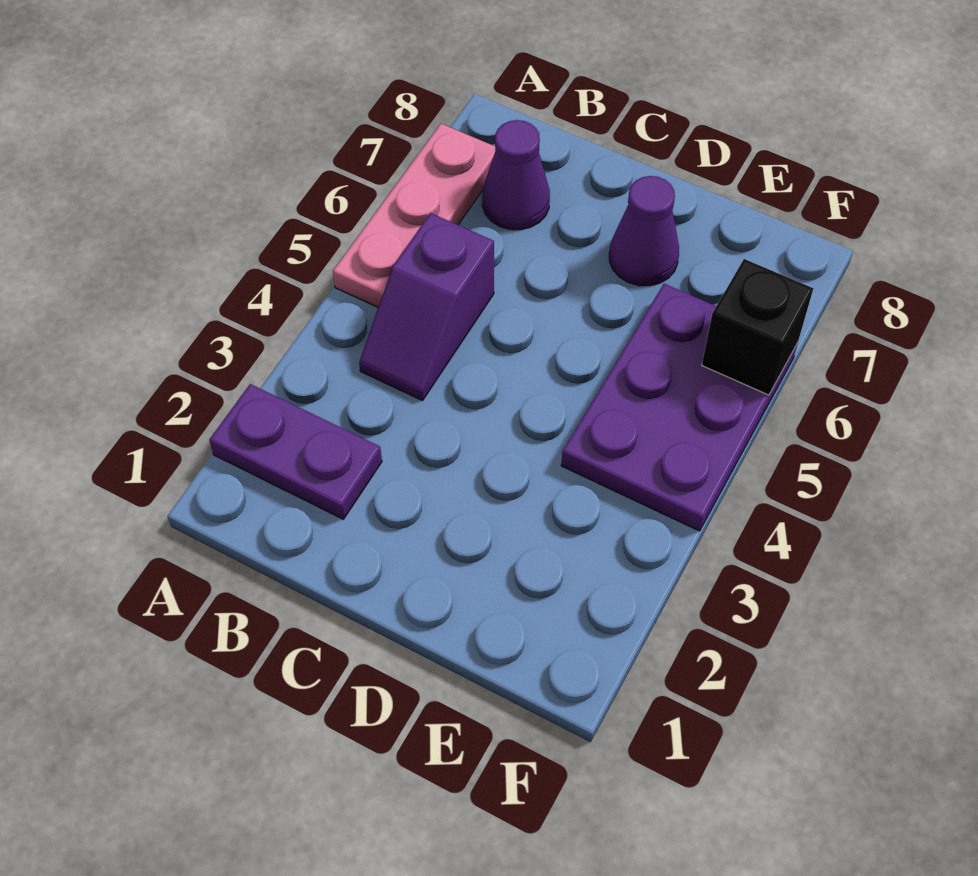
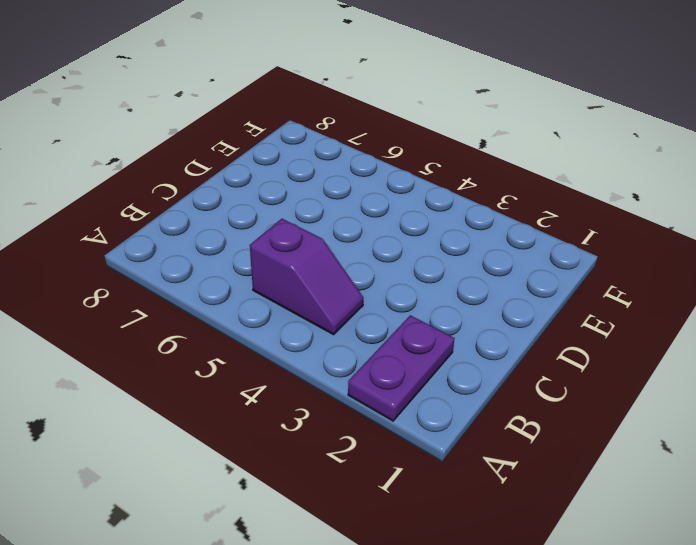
none -> pink plate A5:A7 level 1
none -> purple cone B7 level 1

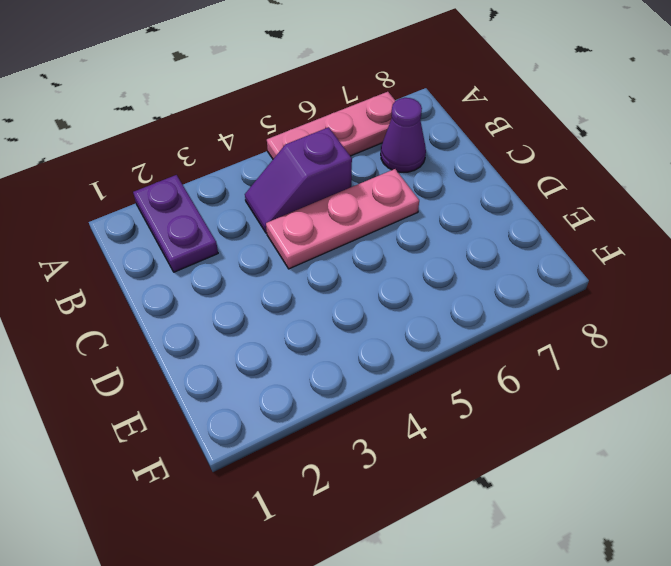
pink plate C4:C6 level 1 -> none
none -> purple cone D7 level 1
none -> purple plate E4:F6 level 1

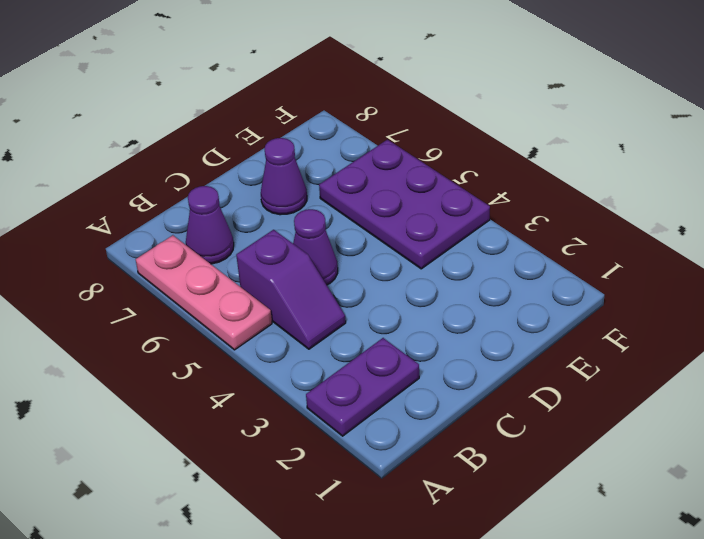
purple cone C5 level 1 -> none
none -> black brick F6 level 2

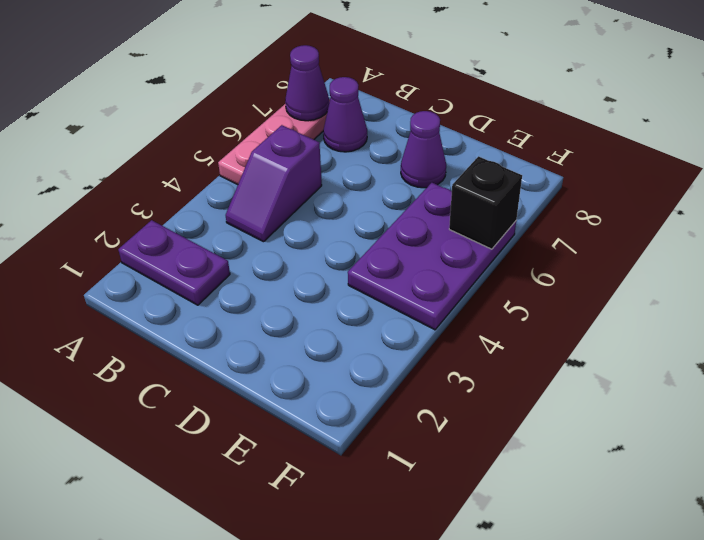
purple cone A7 level 2 -> none

